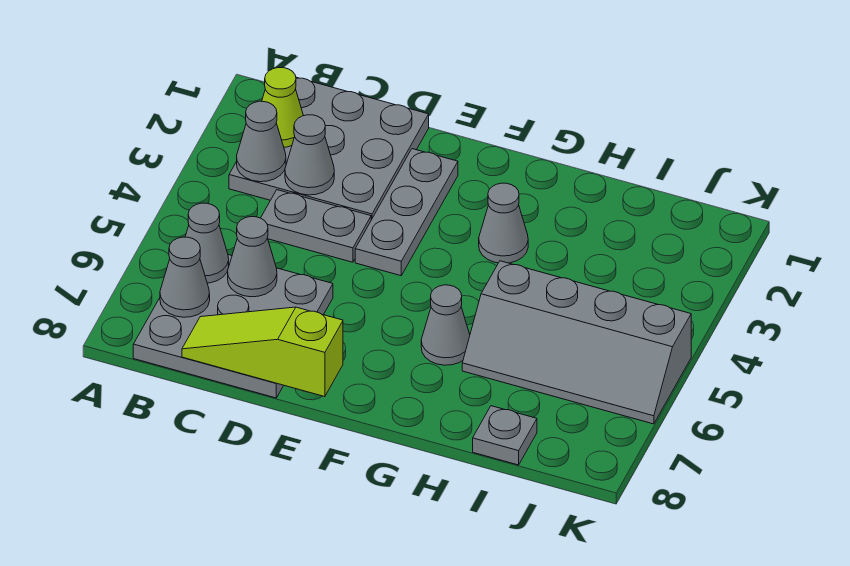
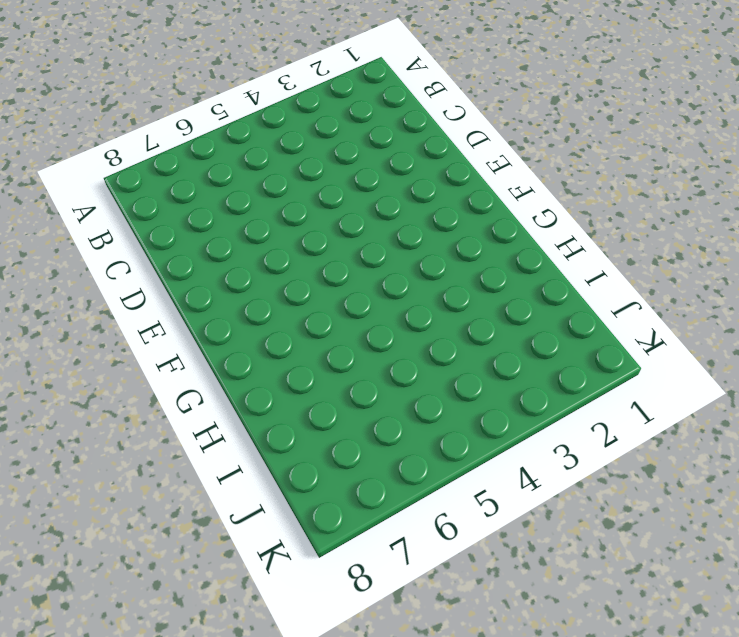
none -> grey plate B1:D3 level 1
none -> grey plate B6:D8 level 1
none -> grey plate C4:D4 level 1

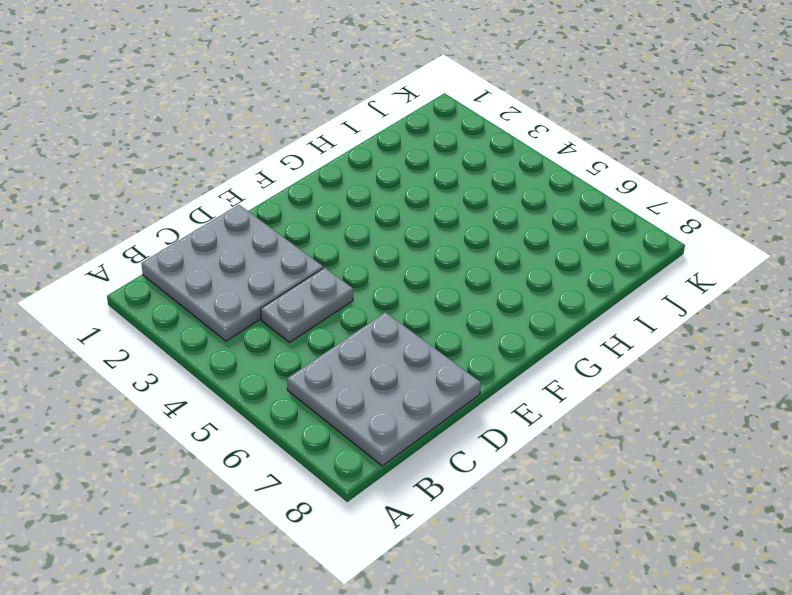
none -> grey plate E2:E4 level 1
none -> grey cone G3 level 1
none -> grey cone G6 level 1

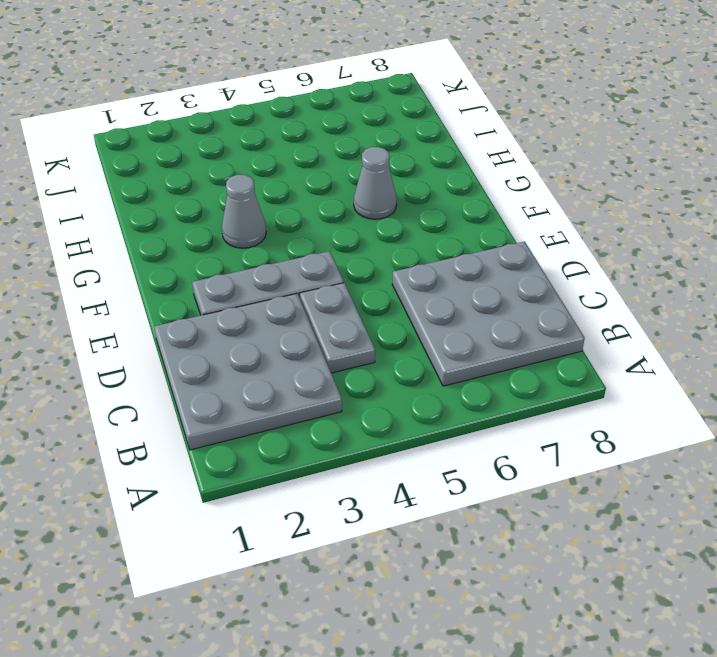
none -> grey slope H5:K6 level 1 top 5
none -> grey plate I8 level 1
none -> lime cone B2 level 2

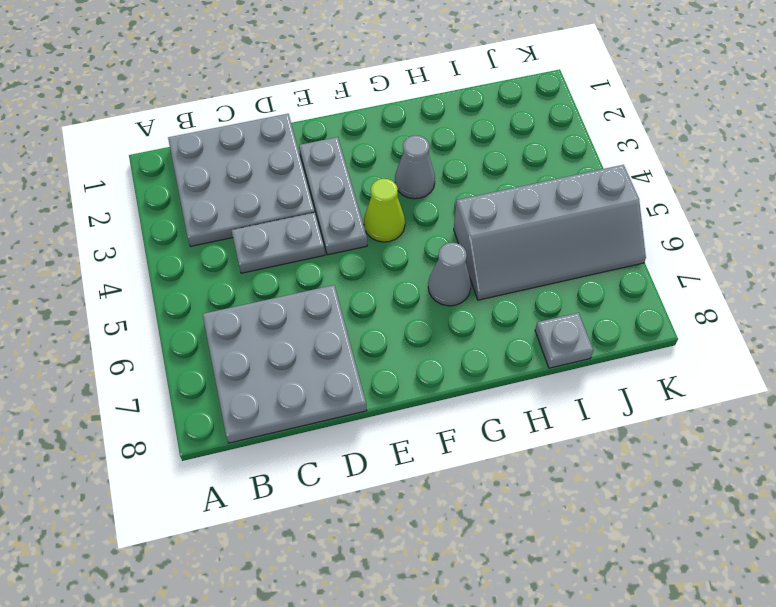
lime cone F4 level 1 -> lime cone B2 level 2
none -> grey cone B3 level 2
none -> grey cone B6 level 2
none -> grey cone B7 level 2

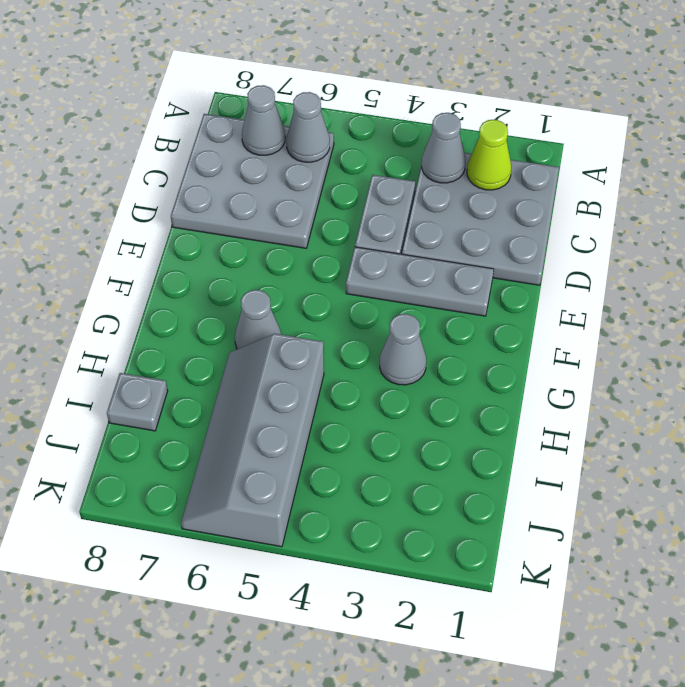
none -> grey cone C3 level 2
none -> grey cone C6 level 2
none -> lime slope C8:E8 level 2 top E

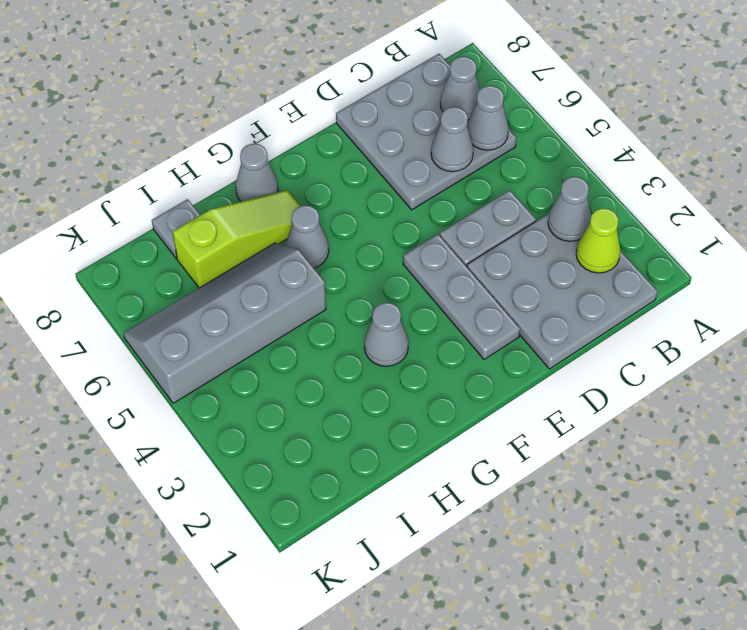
lime slope G7:I7 level 1 top I -> lime slope C8:E8 level 2 top E
grey cone G8 level 1 -> grey cone C3 level 2

